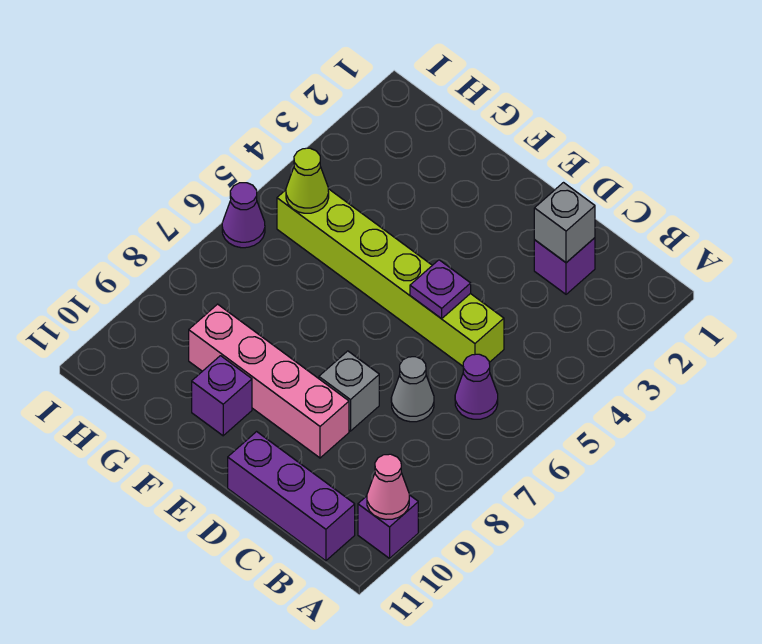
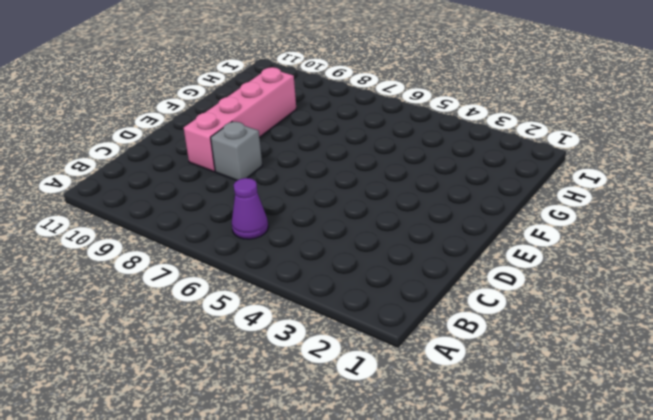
none -> purple brick A10 level 1
none -> purple brick B11:D11 level 1
none -> purple brick C2 level 1

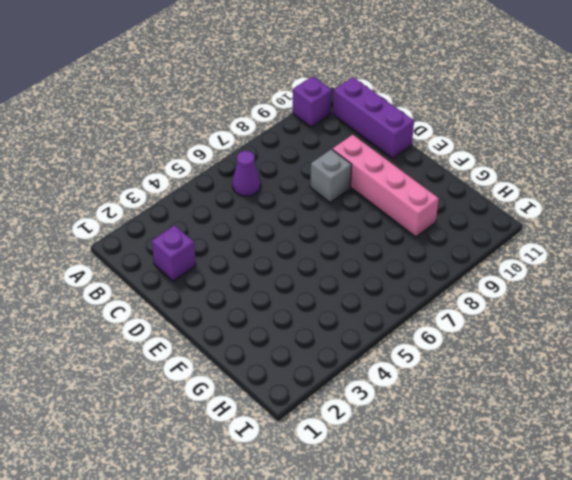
none -> lime brick C5:H5 level 1
none -> grey cone C7 level 1
none -> purple brick F10 level 1

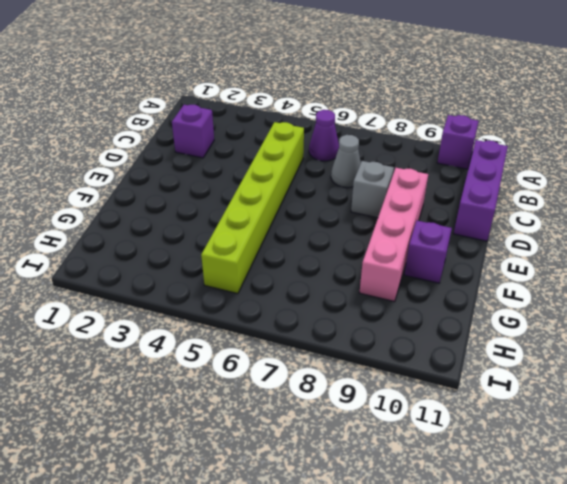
none -> purple cone I6 level 1
none -> pink cone A10 level 2
none -> grey brick C2 level 2

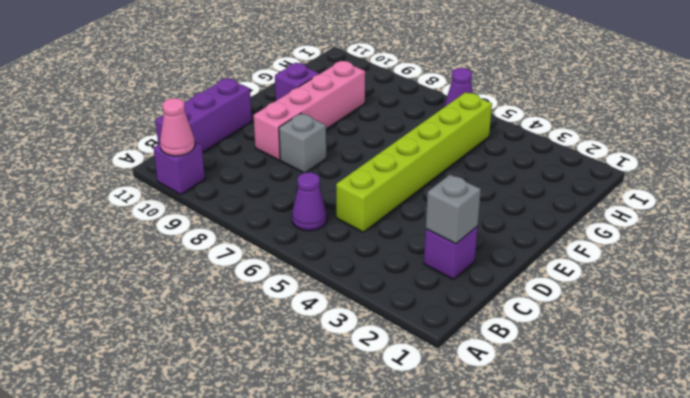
none -> grey cone C7 level 1
none -> purple plate D5 level 2
none -> lime cone H5 level 2

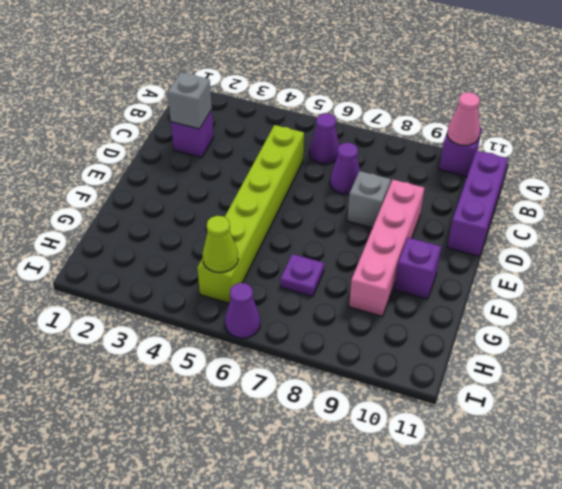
purple cone C7 level 1 -> grey cone C7 level 1
purple plate G7 level 1 -> purple plate D5 level 2

